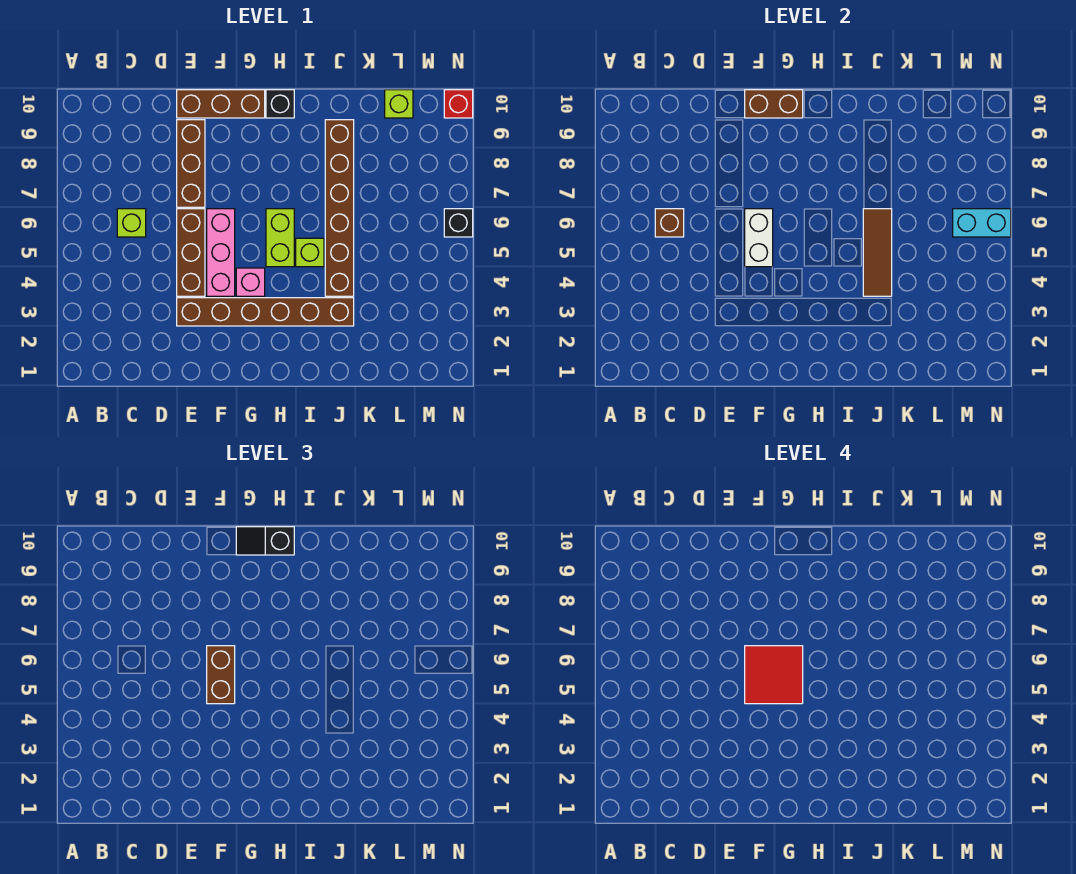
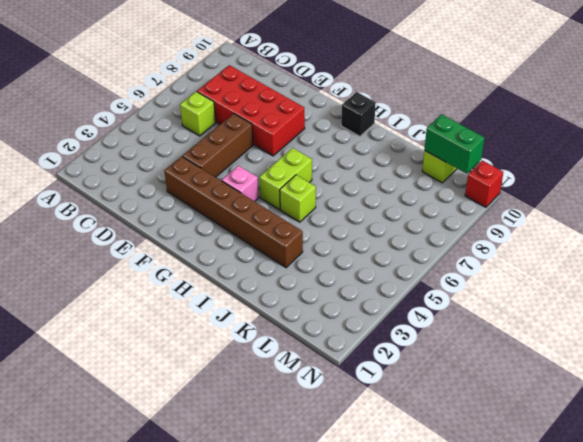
red brick C7:F8 level 1 -> brown brick E7:E9 level 1
green brick L10:M10 level 2 -> none
none -> brown brick E10:G10 level 1
none -> pink brick F4:F6 level 1
none -> brown brick J4:J9 level 1

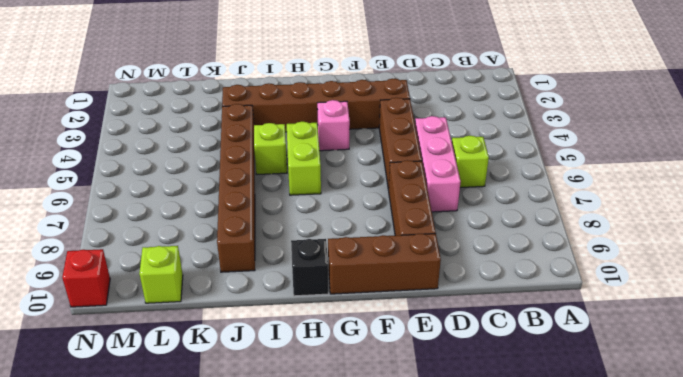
pink brick D5:D7 level 1 -> pink brick F4:F6 level 1
none -> black brick N6 level 1
none -> brown brick C6 level 2
none -> white brick F5:F6 level 2

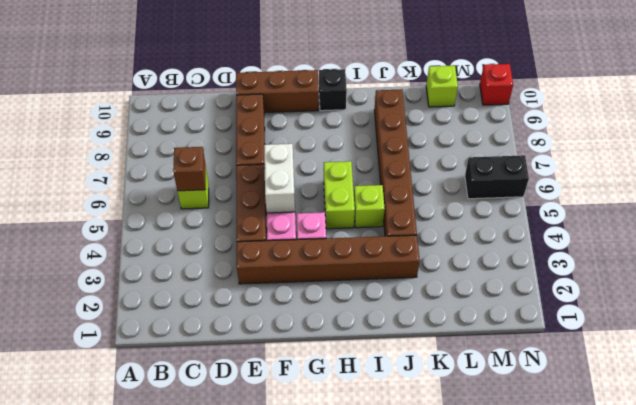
black brick M6:N6 level 1 -> black brick N6 level 1
none -> brown brick F10:G10 level 2
none -> brown tile J4:J6 level 2
none -> cyan brick M6:N6 level 2

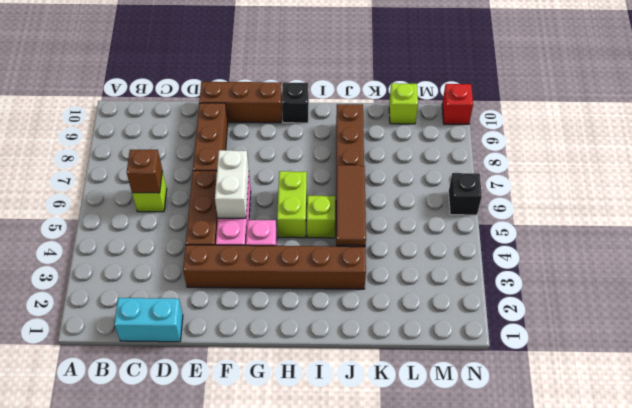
cyan brick C1:D1 level 1 -> cyan brick M6:N6 level 2
none -> brown brick F10:G10 level 2
none -> brown brick F5:F6 level 3
none -> black slope G10:H10 level 3 top H

